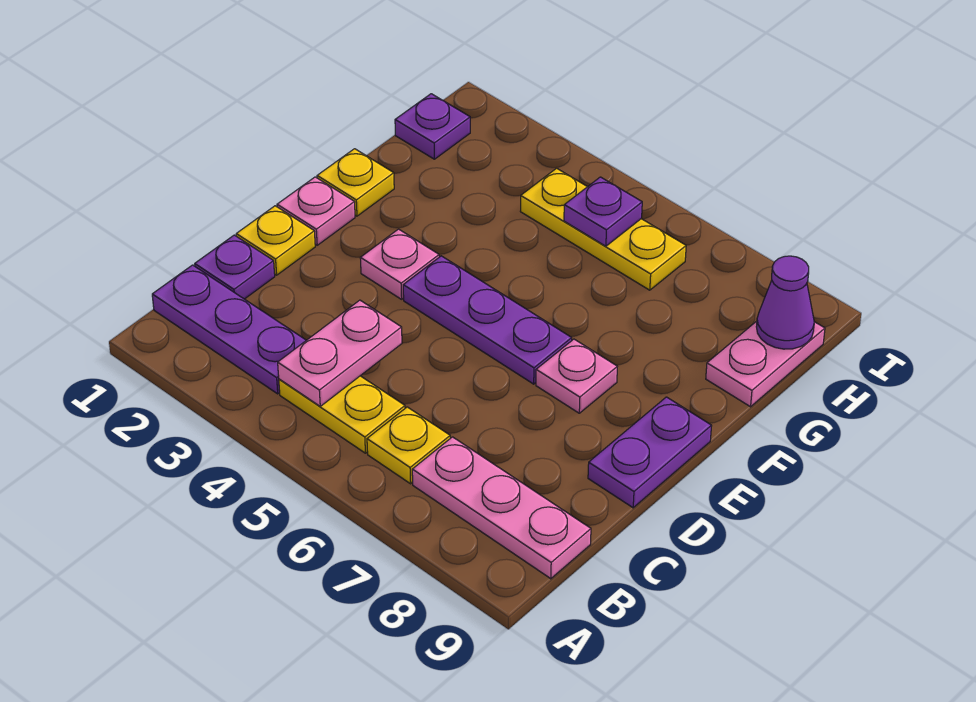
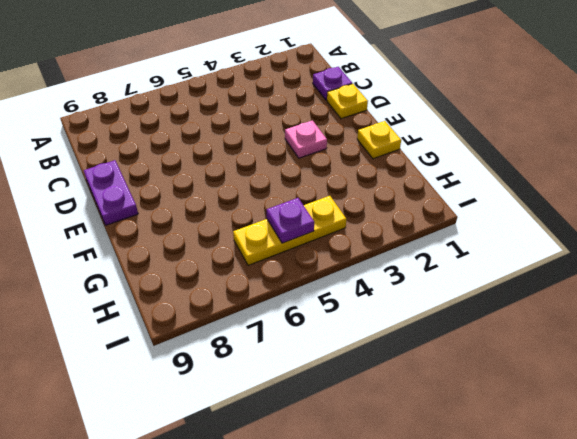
none -> purple plate B1:B3 level 1
none -> yellow plate B4:B5 level 1
none -> yellow plate B6 level 1

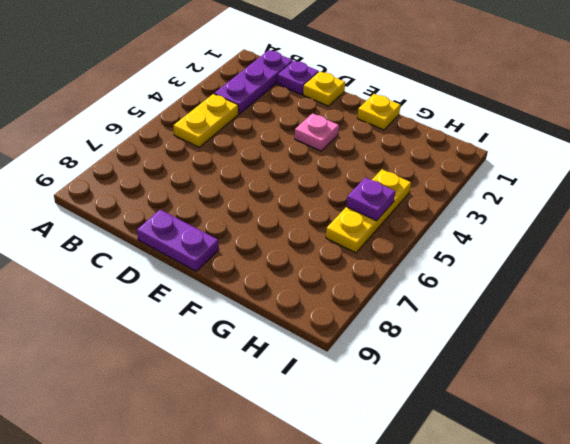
none -> yellow plate B6 level 1
none -> pink plate B7:B9 level 1
none -> pink plate E1 level 1

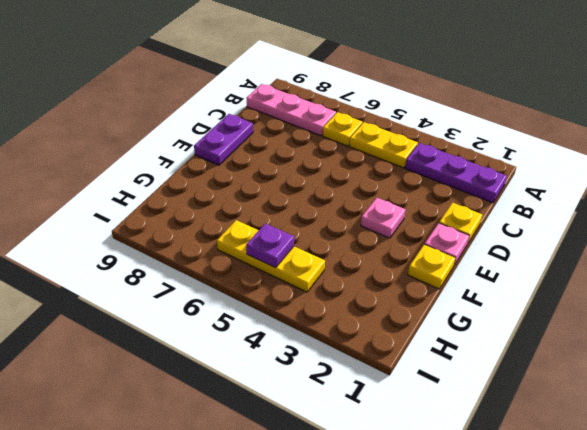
none -> purple plate C1 level 1
none -> purple plate E4:E6 level 1
none -> pink plate E7 level 1

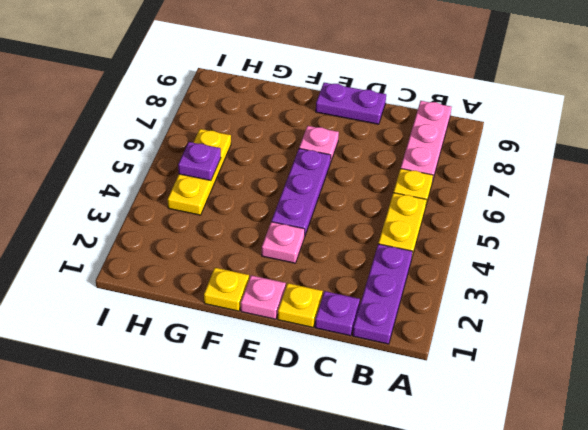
none -> pink plate G9:H9 level 1
none -> purple plate H1 level 1
none -> pink plate B4:C4 level 2

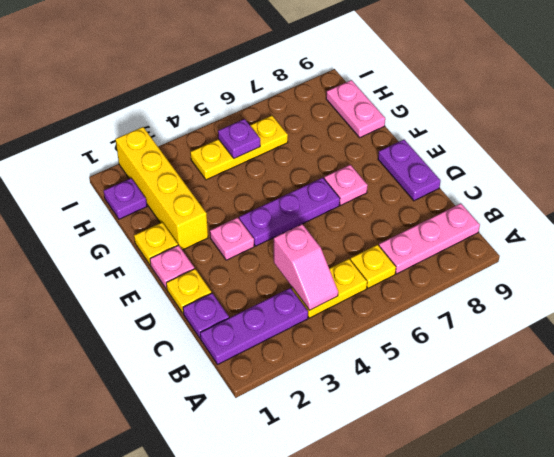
pink slope B4:C4 level 2 top C -> pink plate B4:C4 level 2
yellow brick F2:I2 level 1 -> none
none -> purple cone H9 level 2

